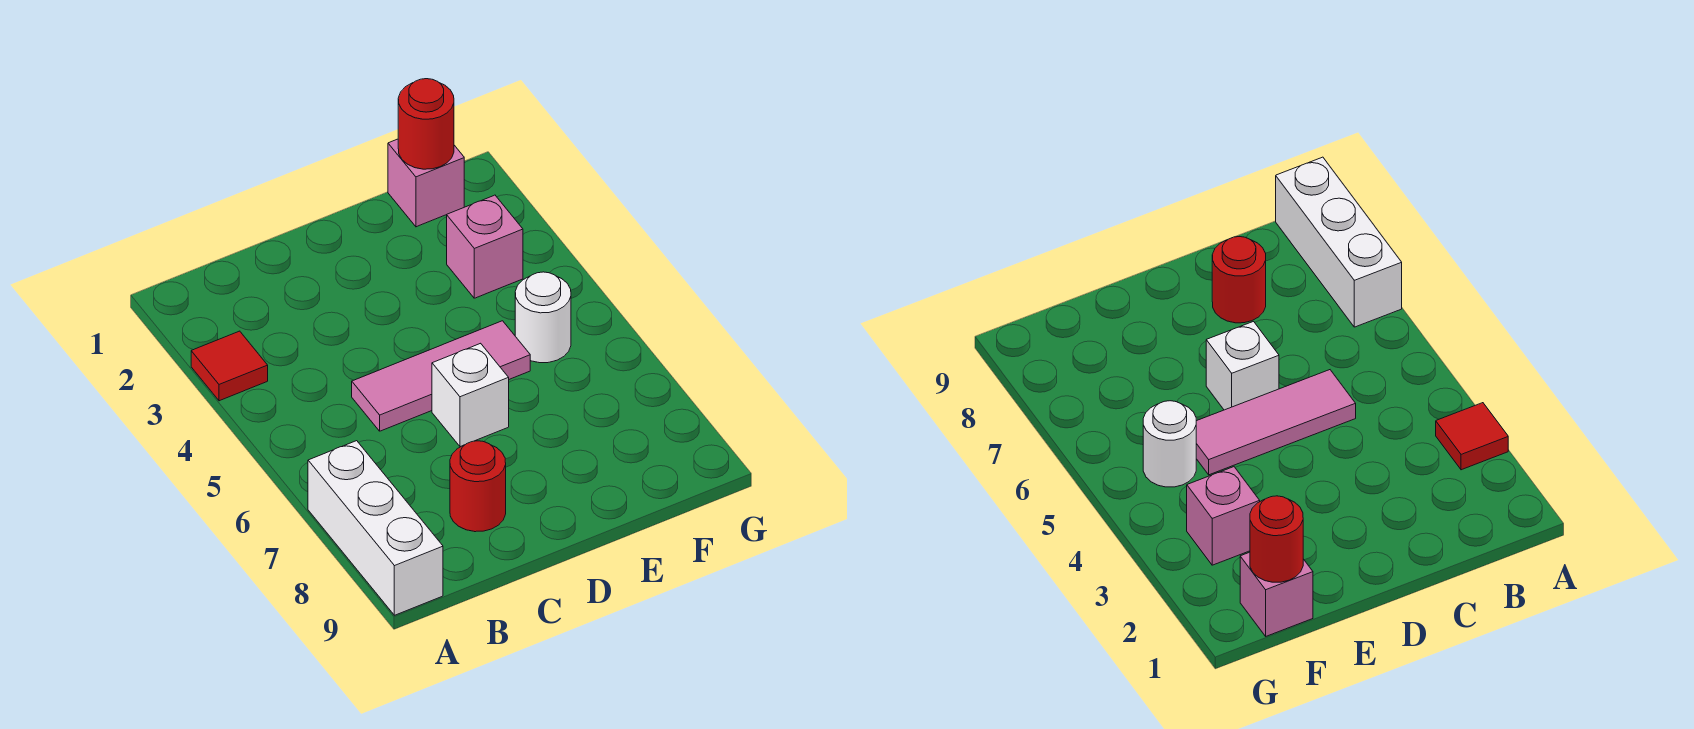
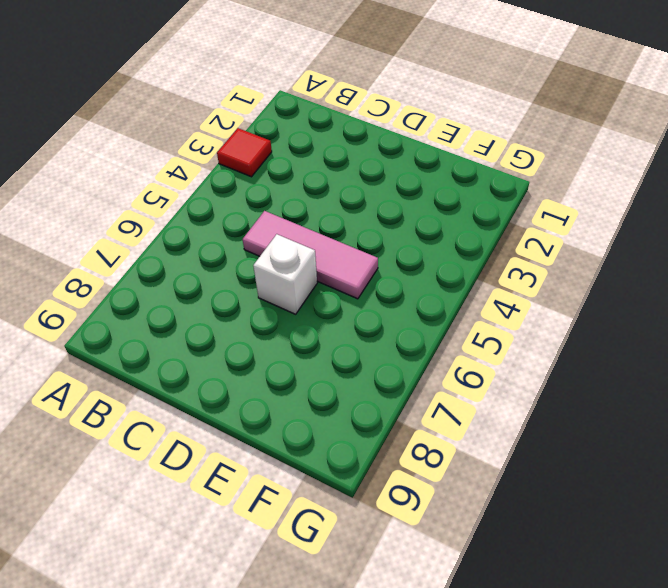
none -> white brick A7:A9 level 1
none -> red round brick C8 level 1

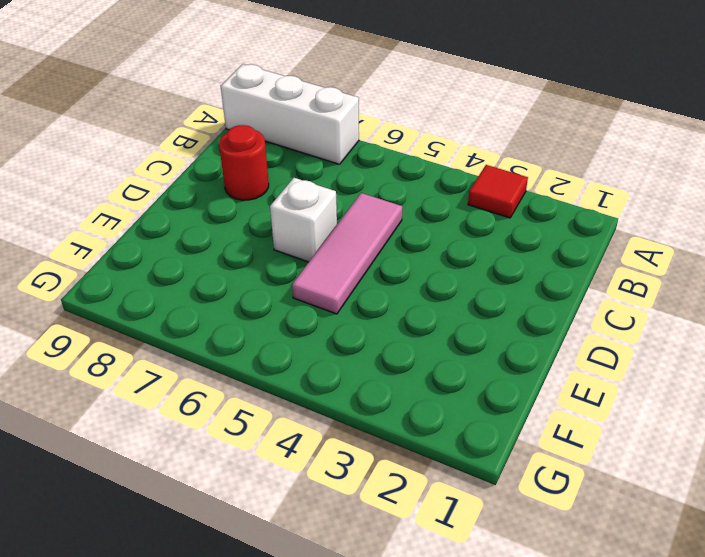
none -> pink brick F1 level 1
none -> pink brick F3 level 1

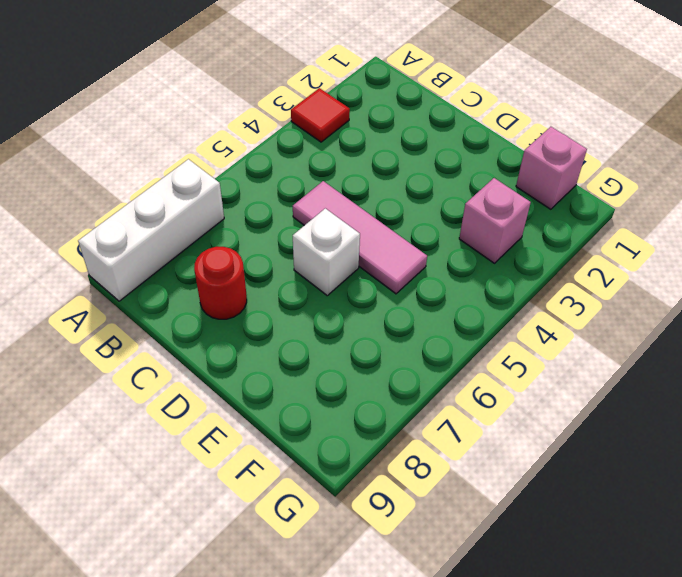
none -> white round brick F5 level 1
none -> red round brick F1 level 2

